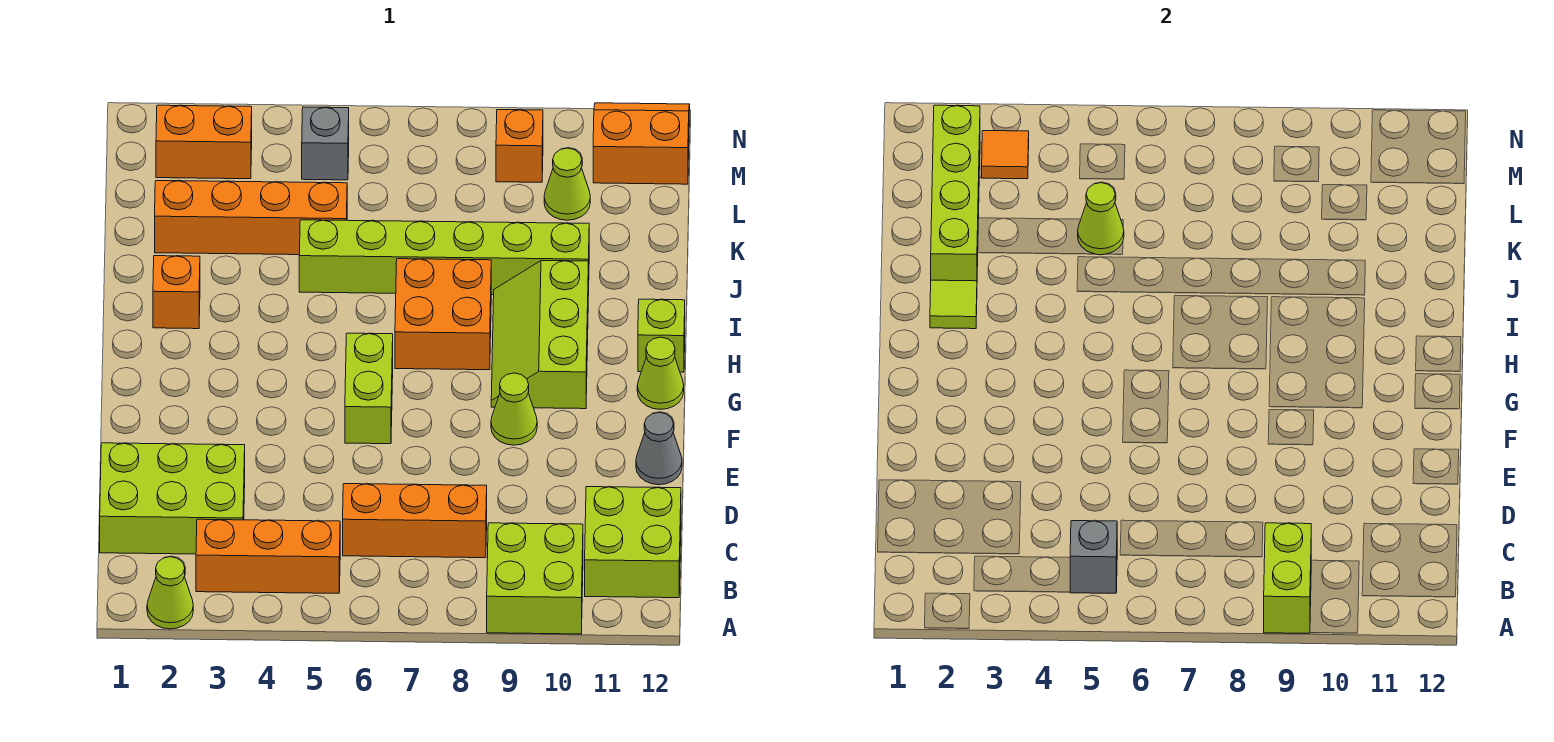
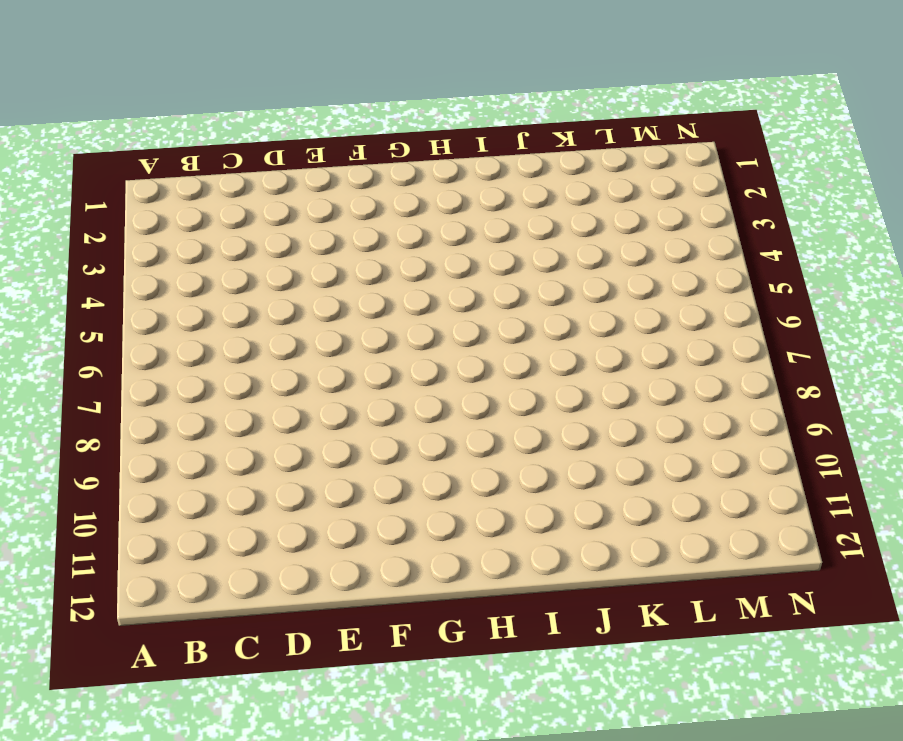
none -> lime cone A2 level 1
none -> lime brick A9:B10 level 1
none -> orange brick B3:B5 level 1

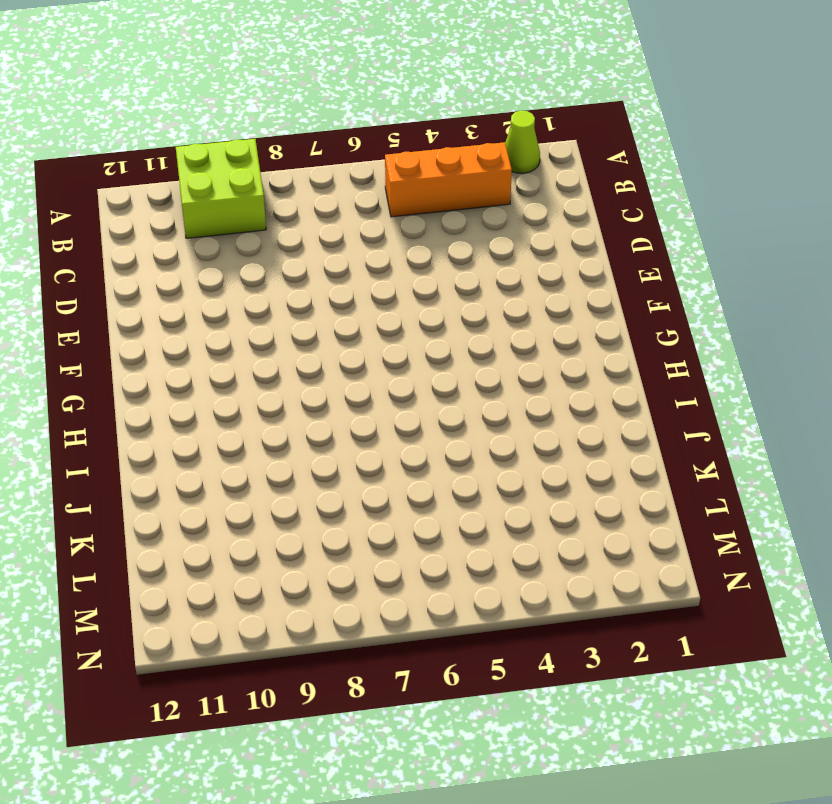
none -> lime brick B11:C12 level 1
none -> lime brick C1:D3 level 1
none -> orange brick C6:C8 level 1

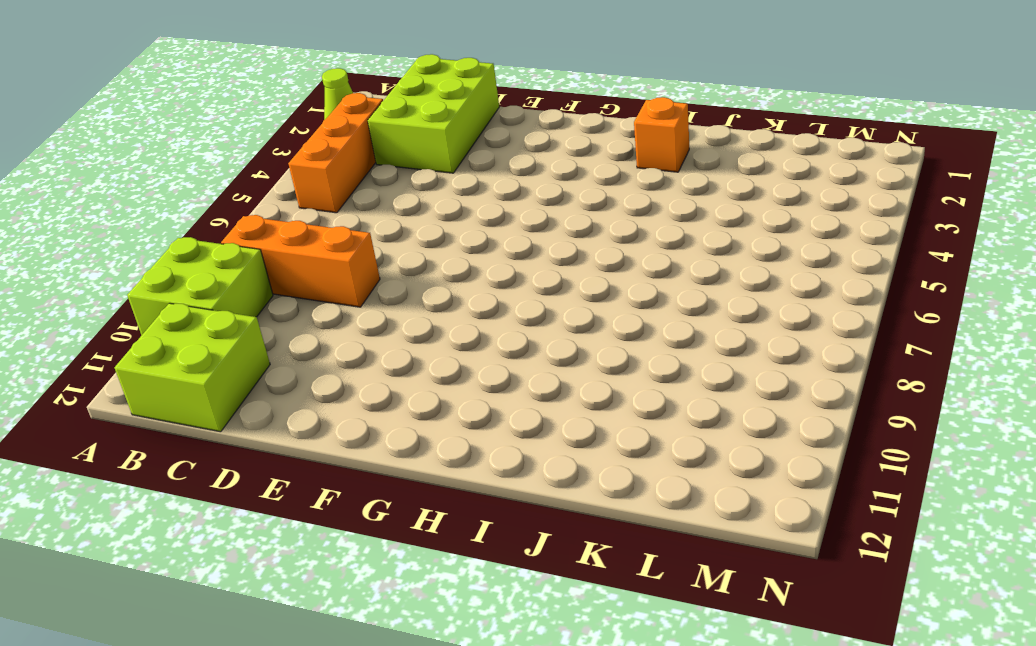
orange brick B8:D8 level 1 -> orange brick C6:C8 level 1
none -> grey cone E12 level 1
none -> lime brick F6:G6 level 1
none -> lime cone F9 level 1

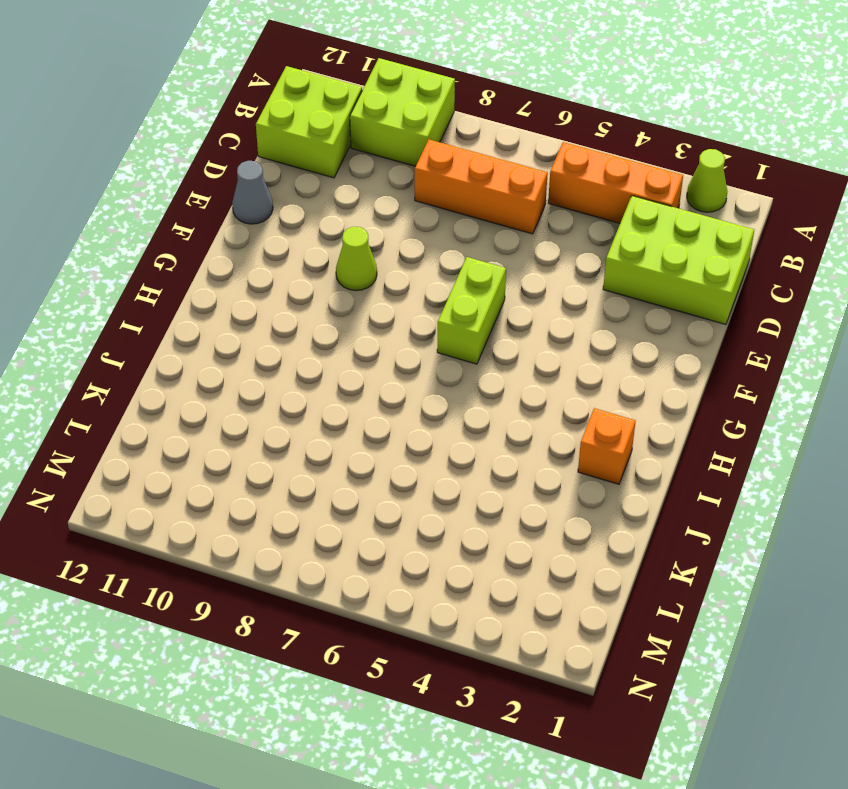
none -> lime slope G9:I10 level 1 top 10
none -> lime cone G12 level 1
none -> orange brick H7:I8 level 1

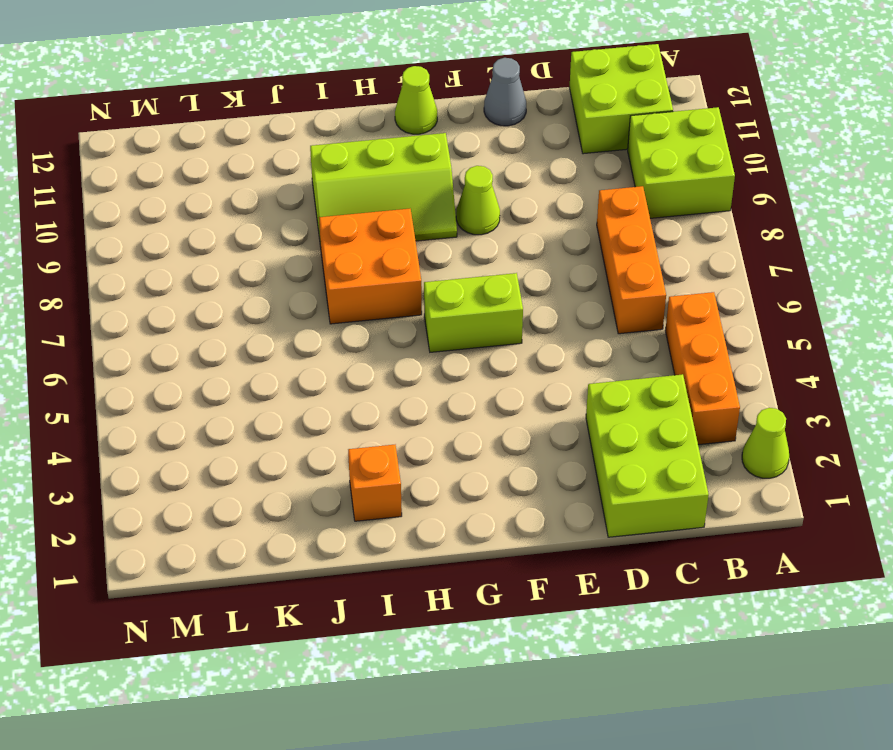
none -> lime brick H12 level 1
none -> lime brick J5:J10 level 1
none -> orange brick K2:K5 level 1

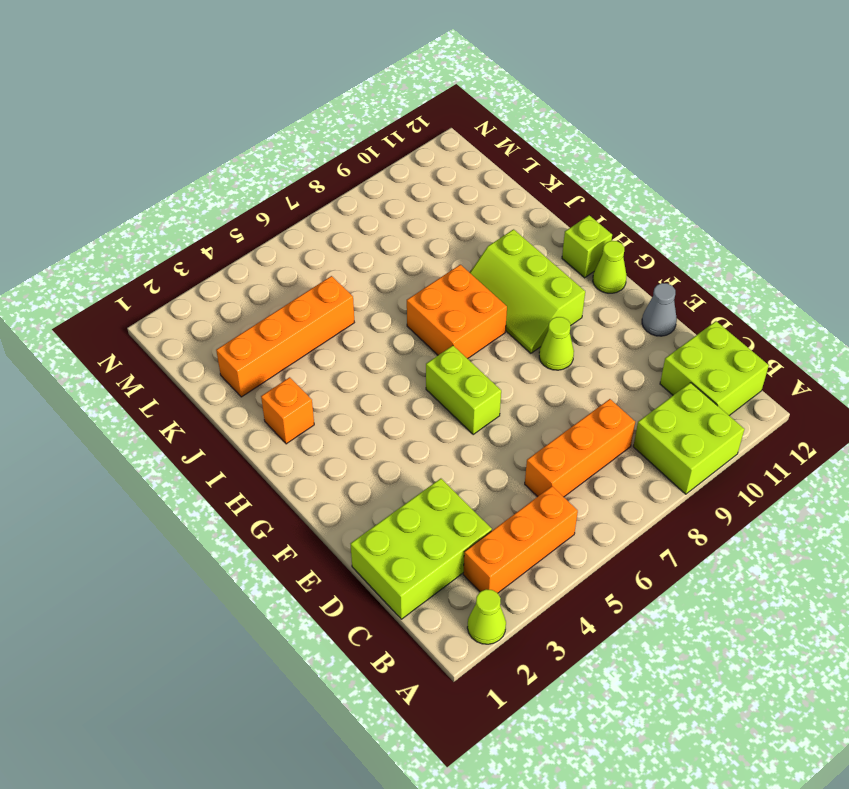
none -> lime brick J5:J10 level 1
none -> lime cone L10 level 1
none -> orange brick M2:M3 level 1

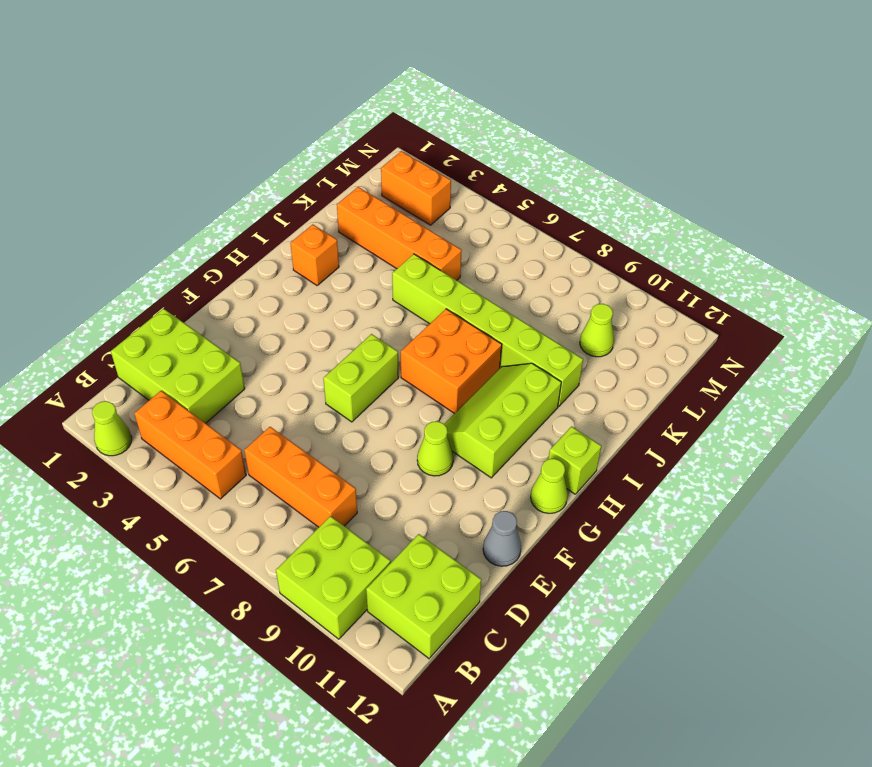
none -> grey brick M5 level 1
none -> orange brick M9 level 1
none -> orange slope M11:N12 level 1 top M

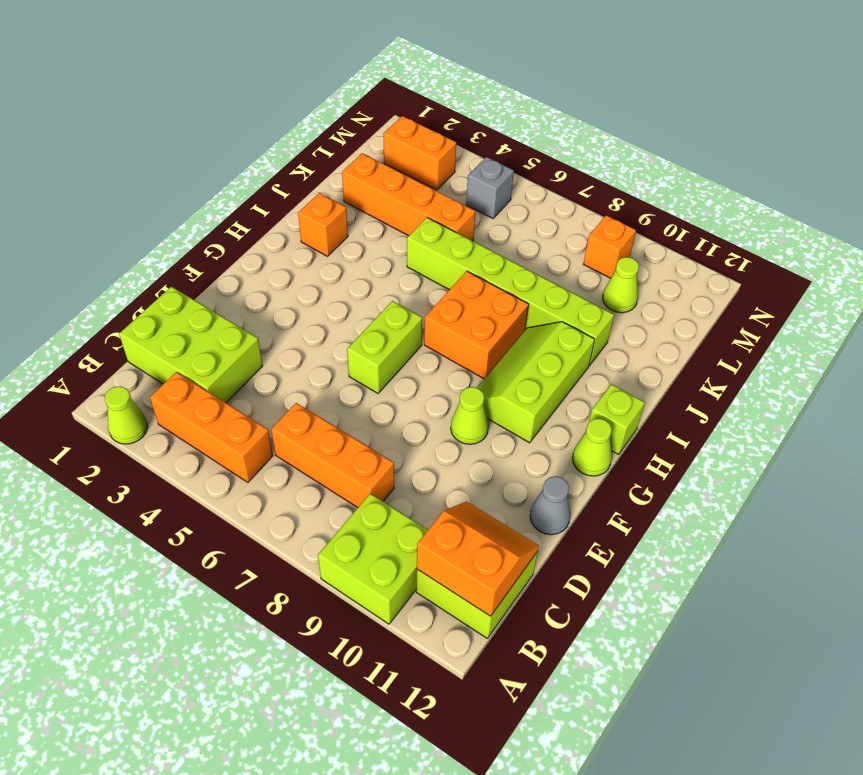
orange slope B11:C12 level 2 top B -> orange slope M11:N12 level 1 top M
none -> lime brick A9:B9 level 2
none -> grey brick B5 level 2
none -> lime tile I2 level 2

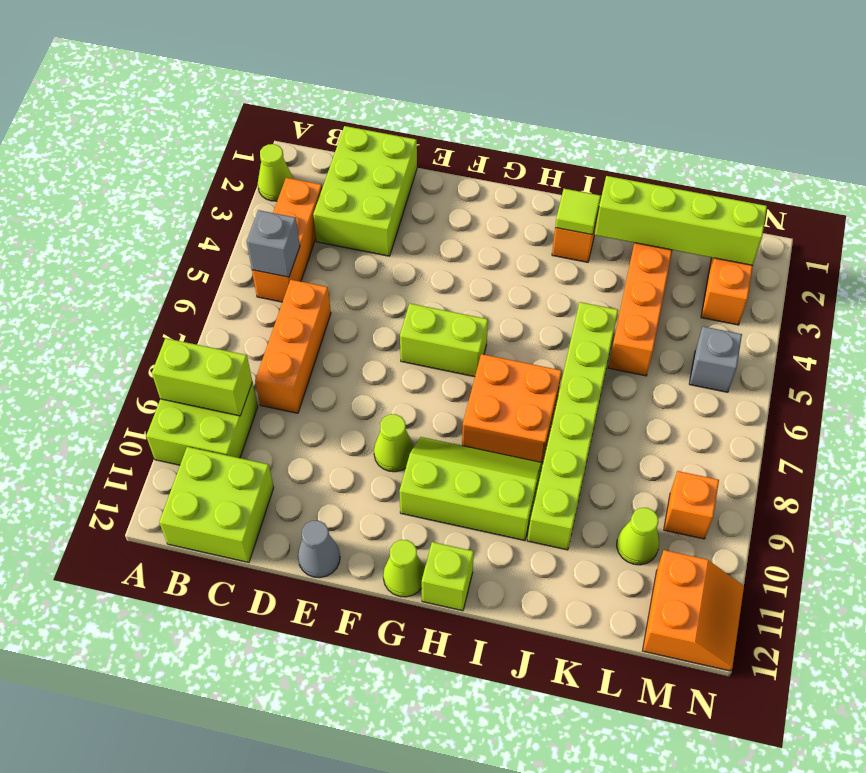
none -> lime cone K5 level 2
none -> orange tile M3 level 2

